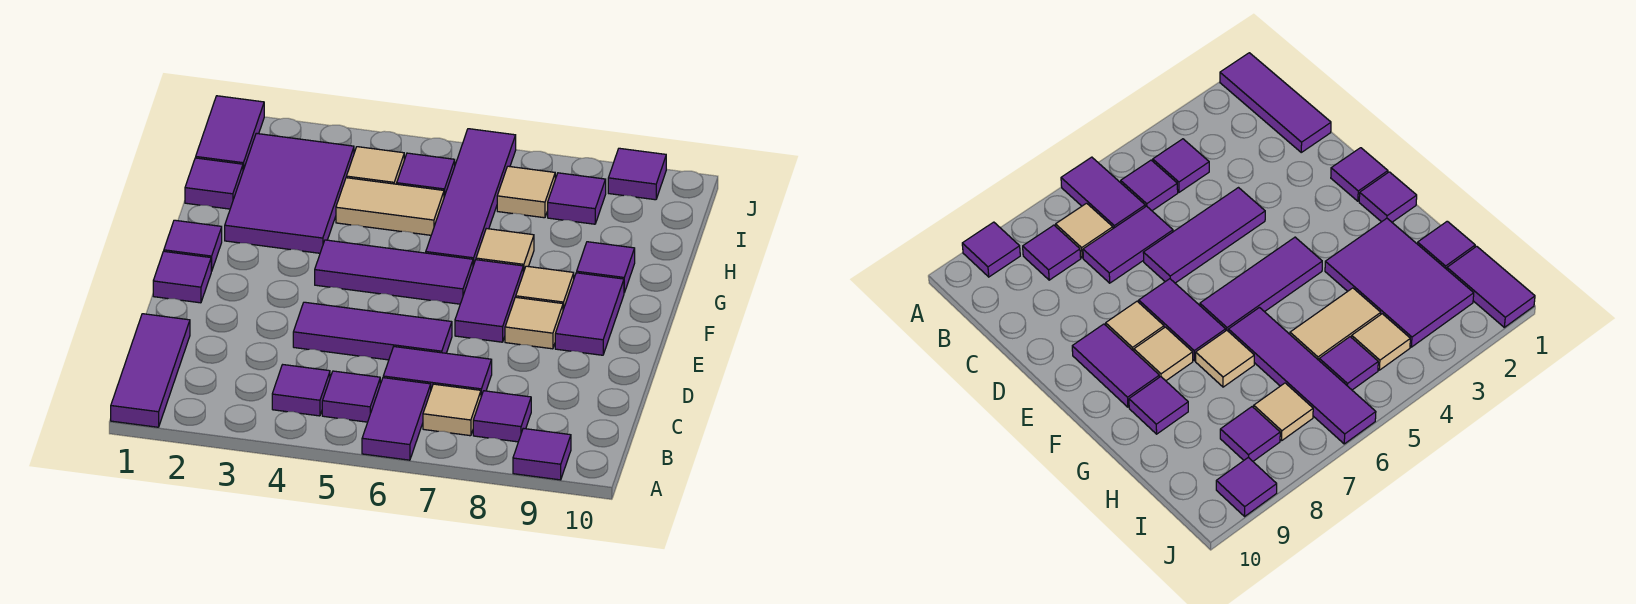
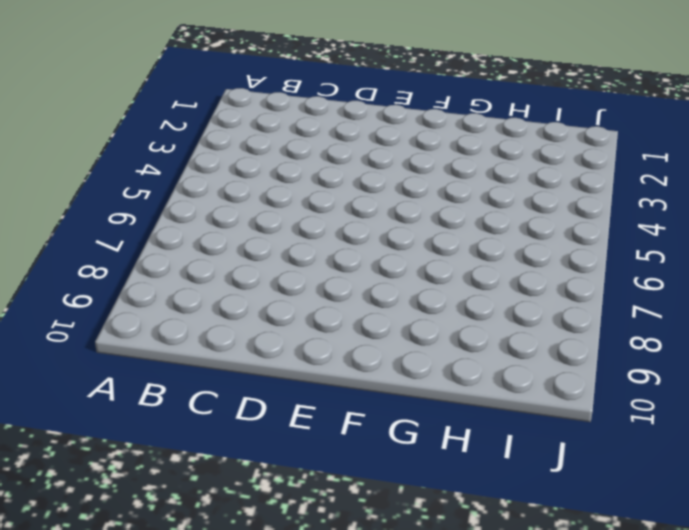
none -> purple tile A1:C1 level 1
none -> purple tile A6:B6 level 1
none -> purple tile A9 level 1

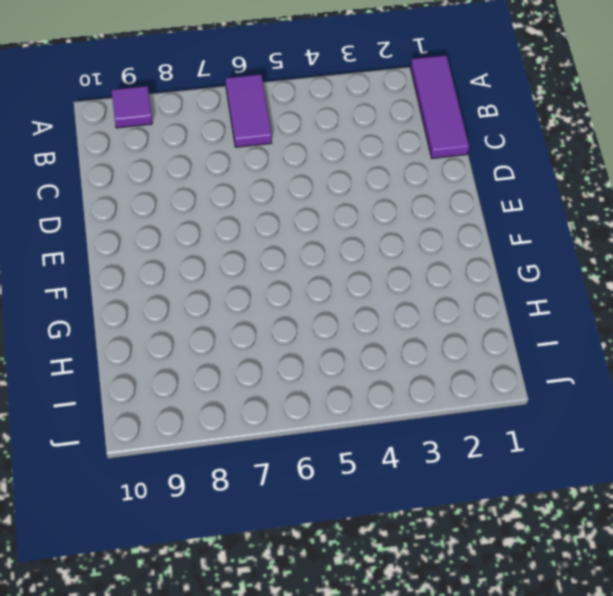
none -> purple tile B4 level 1
none -> purple tile B5 level 1
none -> tan tile B7 level 1

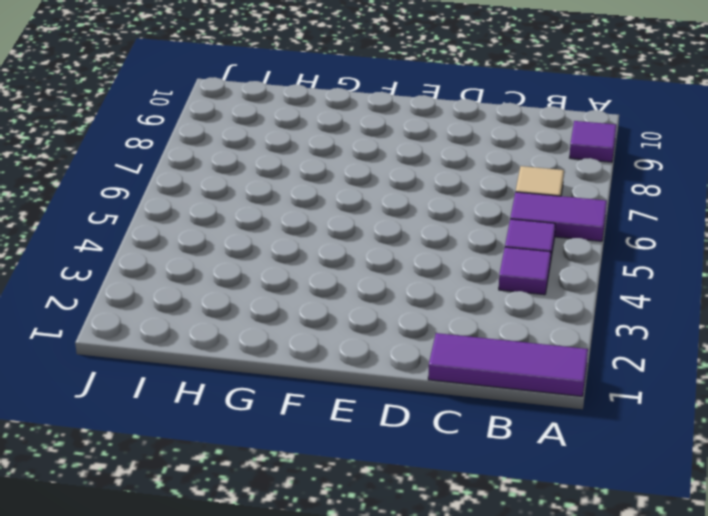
none -> purple tile B8 level 1
none -> purple tile C6:C7 level 1
none -> purple tile D4:D6 level 1

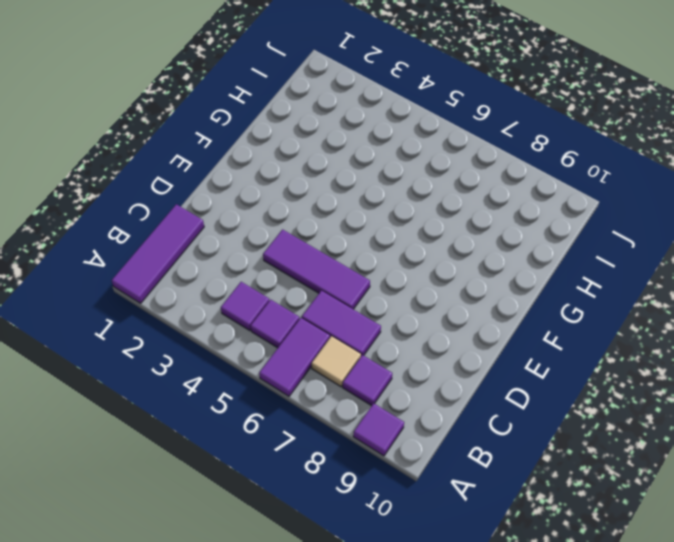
none -> purple tile E1 level 1
none -> purple tile E7:F7 level 1
none -> tan tile E8 level 1

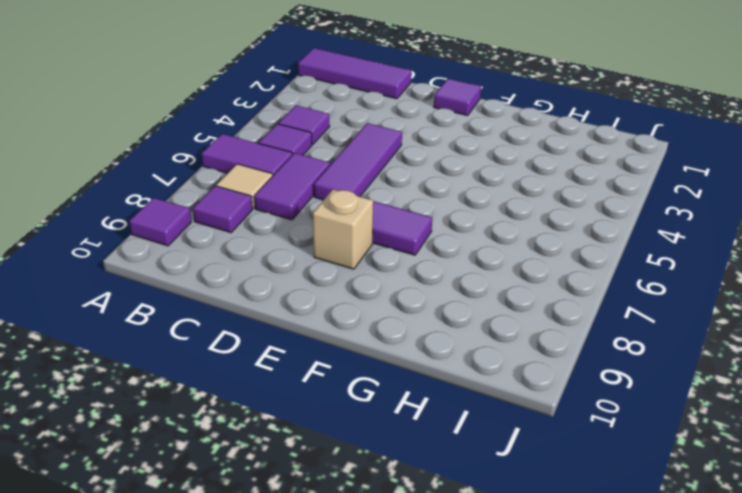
tan brick E8 level 1 -> tan tile E8 level 1
none -> purple tile E9:F9 level 1
none -> purple tile F1 level 1
none -> purple tile F4:F6 level 1

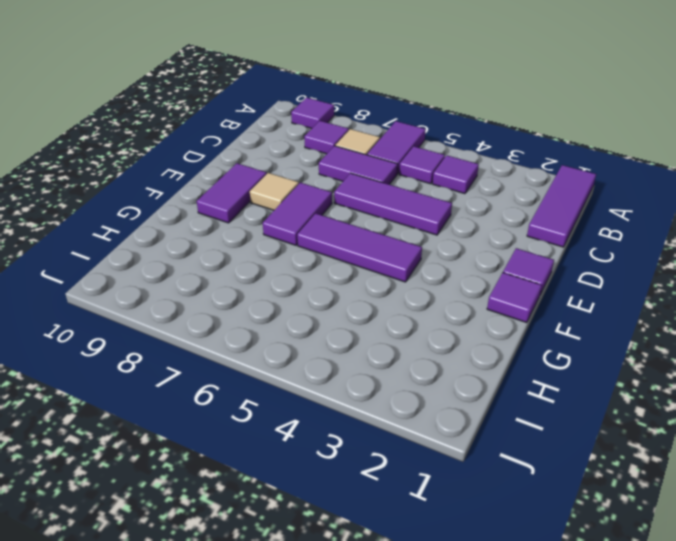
none -> tan tile F8 level 1
none -> purple tile G2:I3 level 1
none -> purple tile G6:J6 level 1

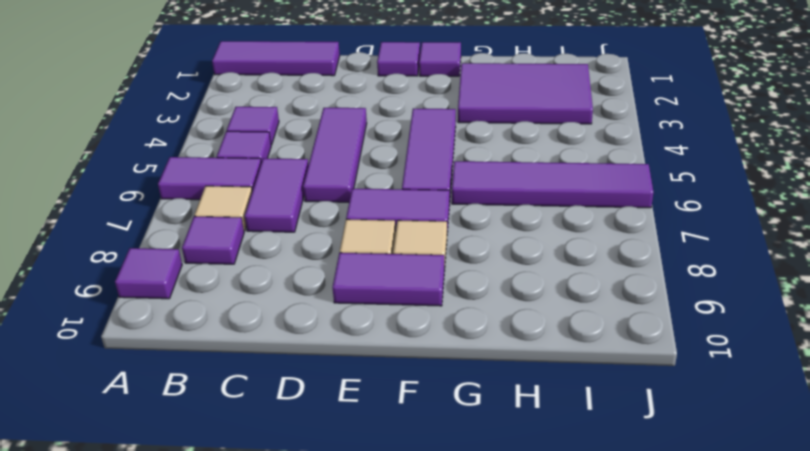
none -> tan tile G7 level 1
none -> purple tile G9 level 1
none -> purple tile H1 level 1

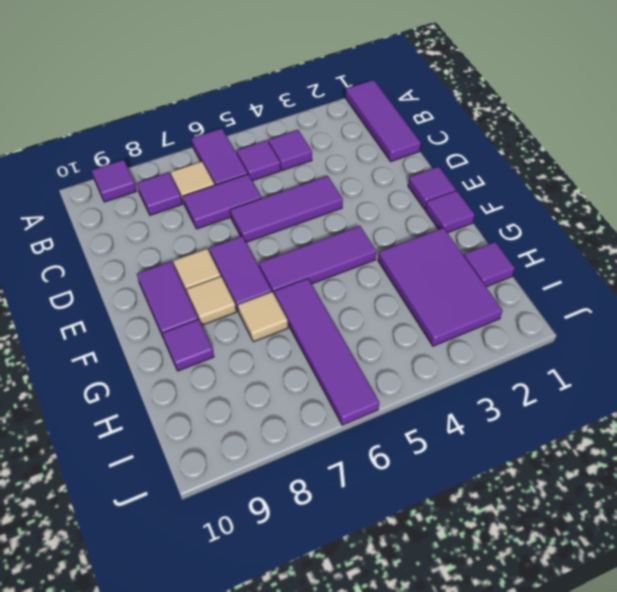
none -> tan tile H4:H5 level 1
none -> purple tile I1:J1 level 1
none -> tan tile I4 level 1

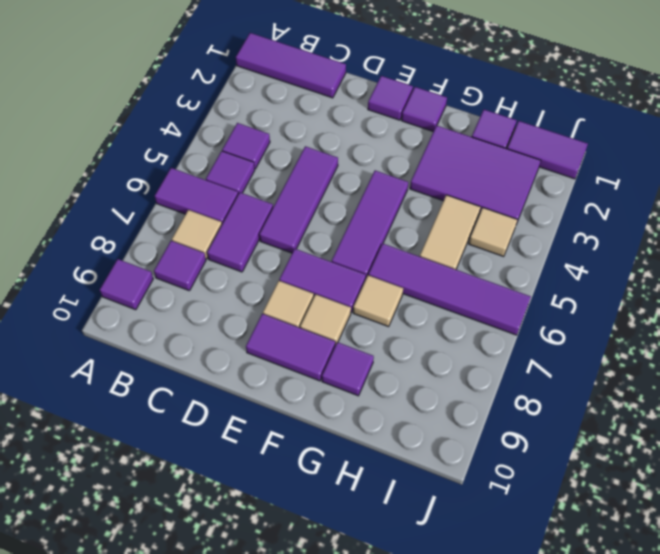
none -> purple tile I5 level 1
none -> tan tile I7 level 1
none -> purple tile I8 level 1

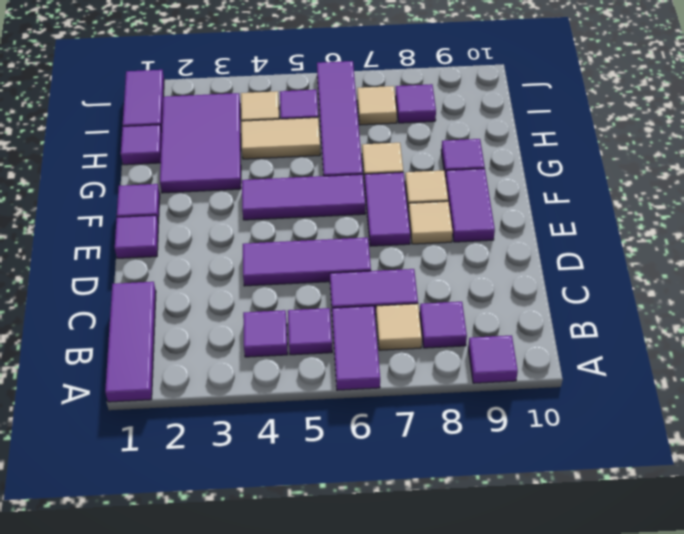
none -> purple tile J9 level 1

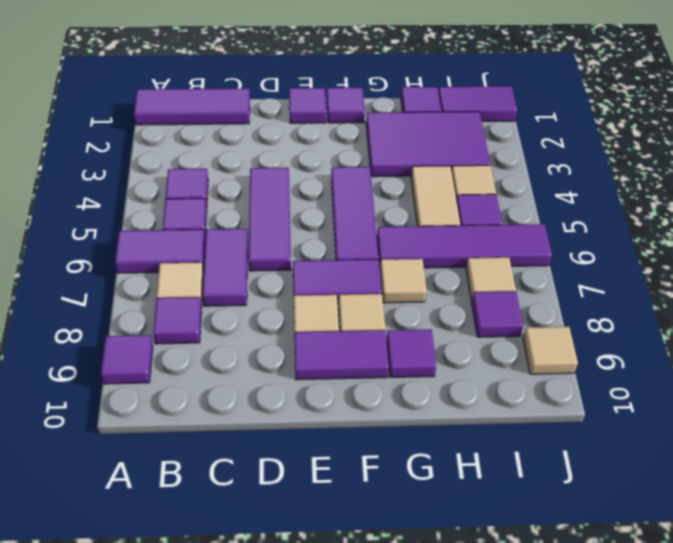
tan tile J9 level 1 -> purple tile J9 level 1

